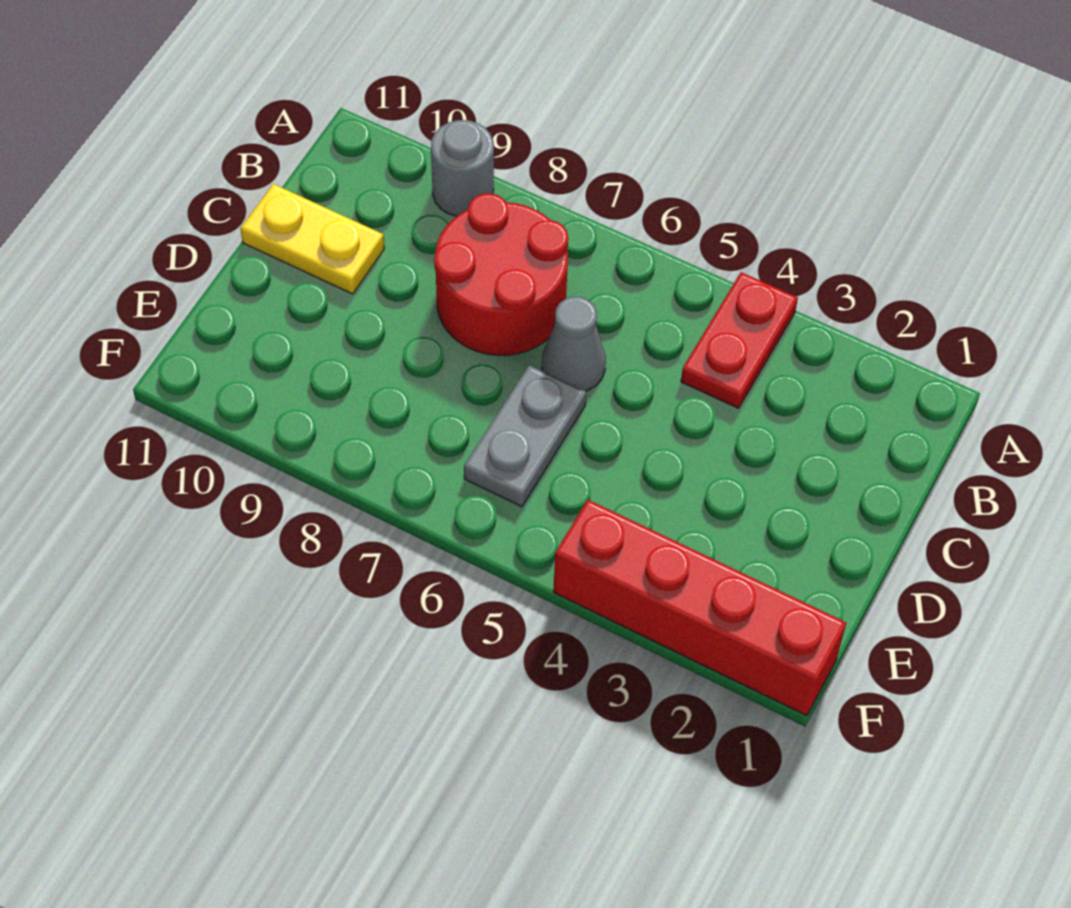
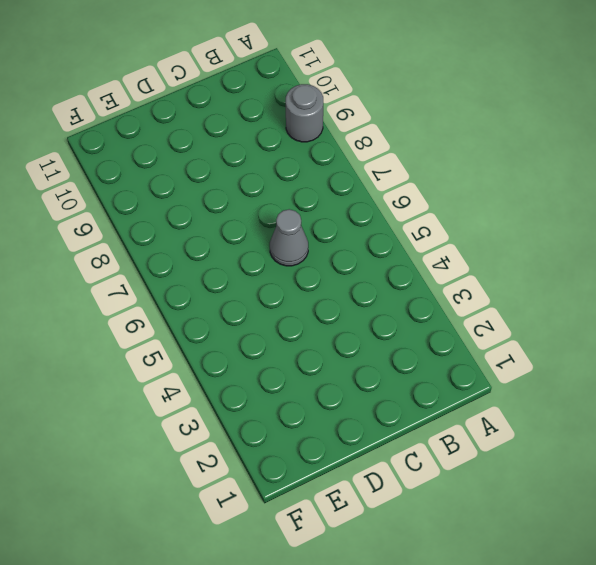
none -> red plate A4:B4 level 1
none -> red round brick B7:C8 level 1

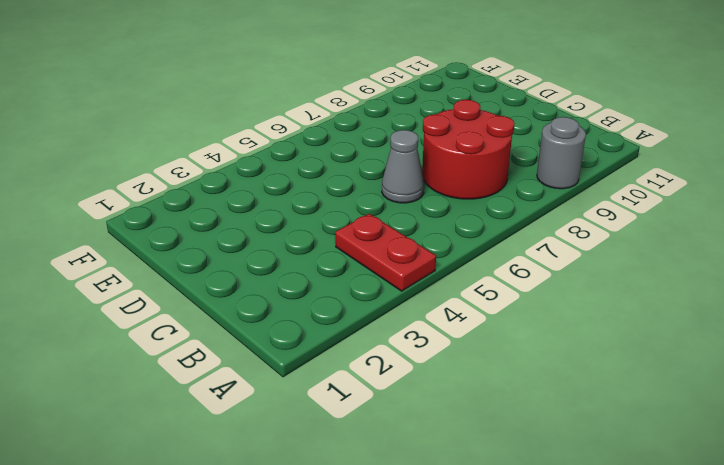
none -> yellow plate C10:C11 level 1
none -> grey plate D6:E6 level 1

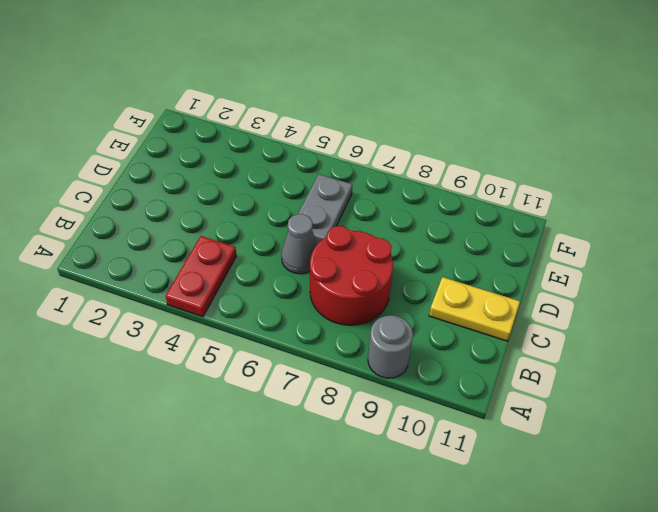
none -> red brick F1:F4 level 1

